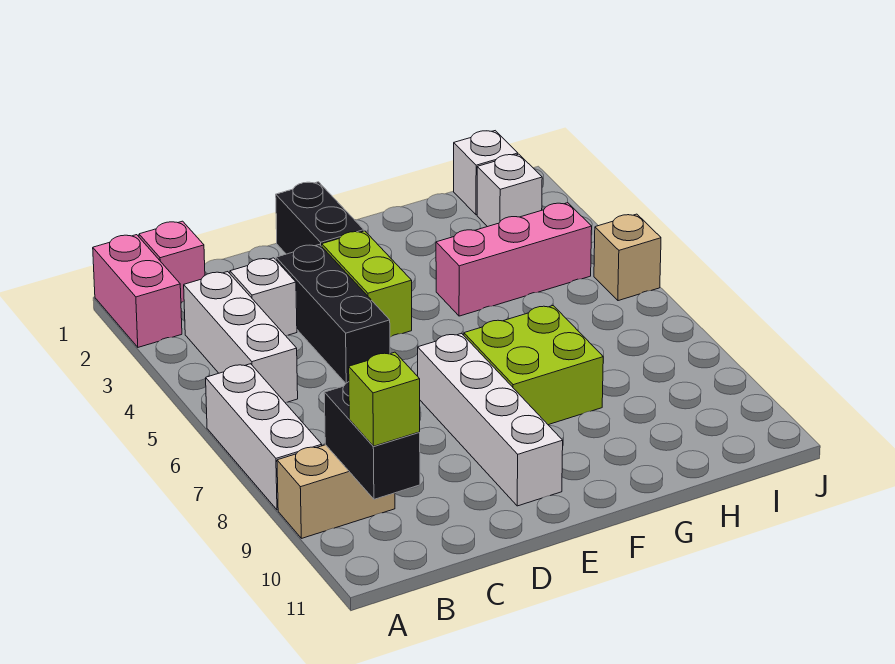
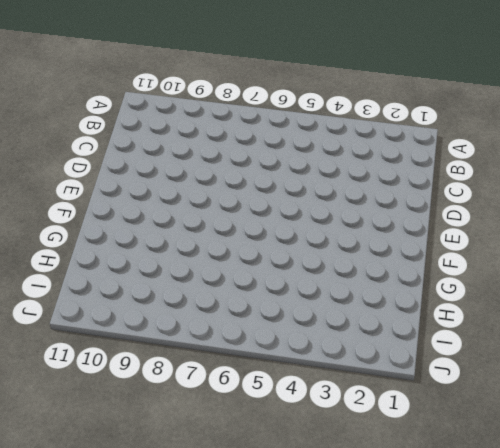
none -> pink brick A1:A2 level 1
none -> white brick A6:A8 level 1
none -> tan brick A9:B9 level 1

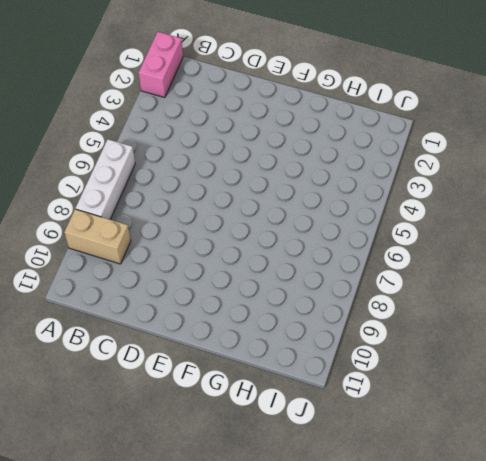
none -> pink brick B1 level 1
none -> white brick B3:B5 level 1
none -> white brick C3 level 1

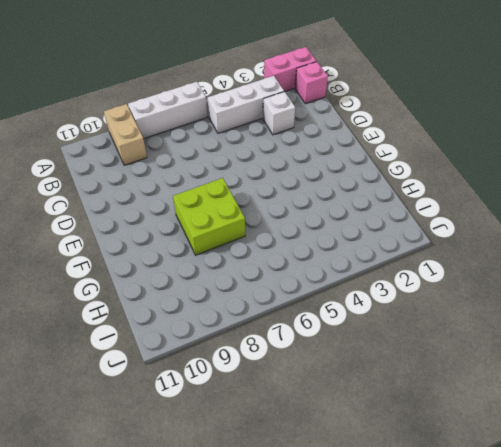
none -> black brick D3:D5 level 1
none -> black brick E1:E2 level 1
none -> lime brick E3:E4 level 1

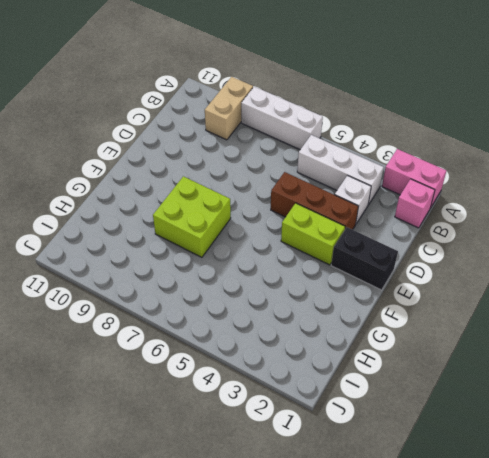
brown brick D3:D5 level 1 -> black brick D3:D5 level 1
none -> white brick E7:E10 level 1
none -> pink brick G4:I4 level 1
none -> white brick I1 level 1

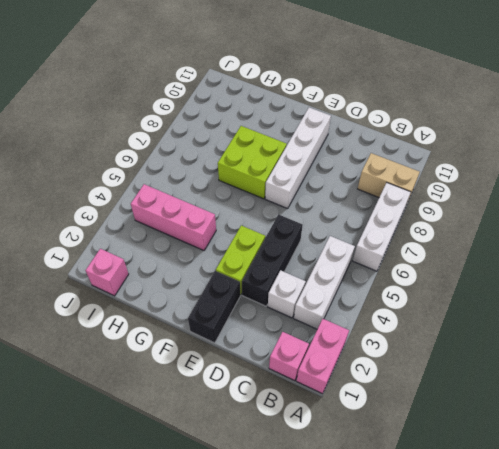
pink brick I1 level 1 -> white brick I1 level 1
none -> white brick I2 level 1
none -> tan brick J5 level 1
none -> black brick B9:B10 level 2

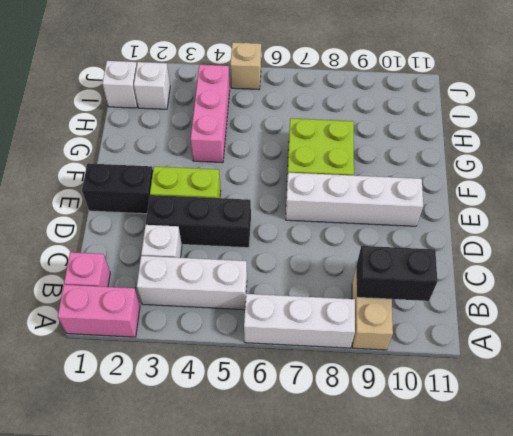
none -> lime brick B10 level 3

